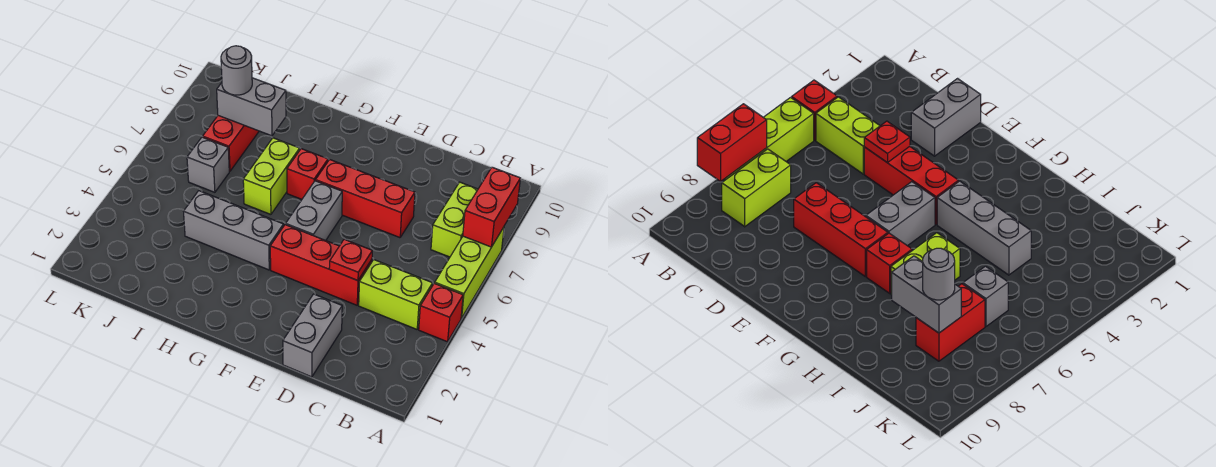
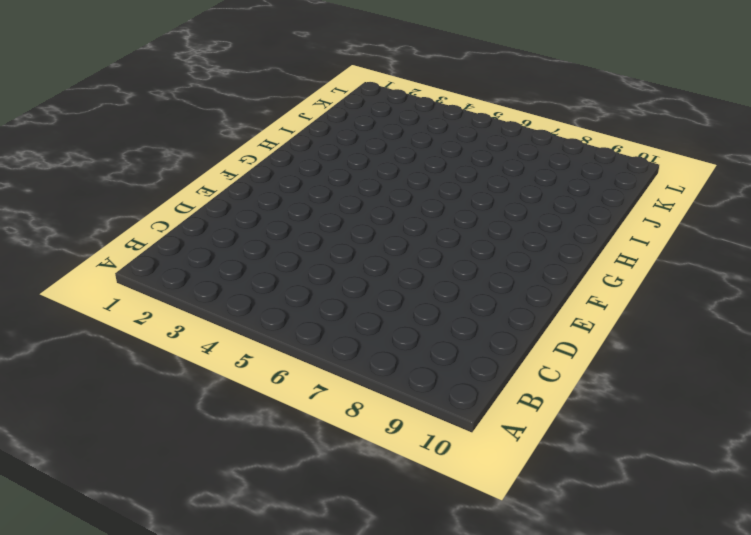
none -> red brick A4 level 1
none -> lime brick A5:A7 level 1
none -> lime brick B4:C4 level 1

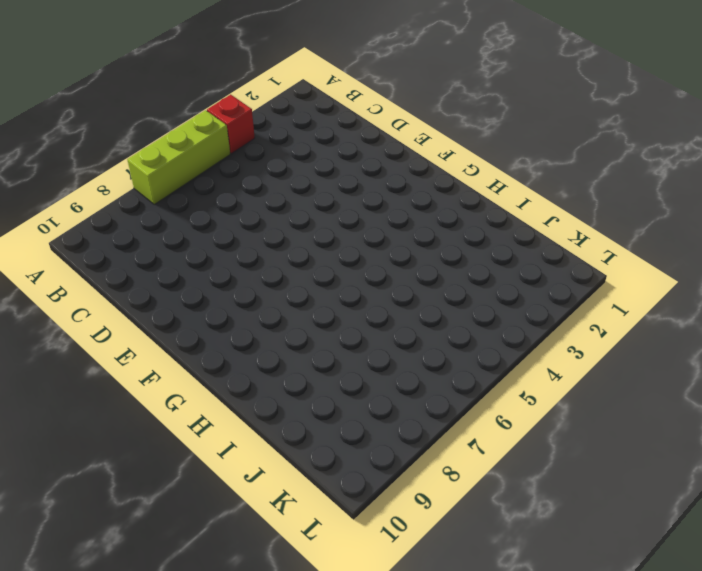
none -> lime brick B4:C4 level 1
none -> lime brick B7:B8 level 1
none -> grey brick D1:D2 level 1

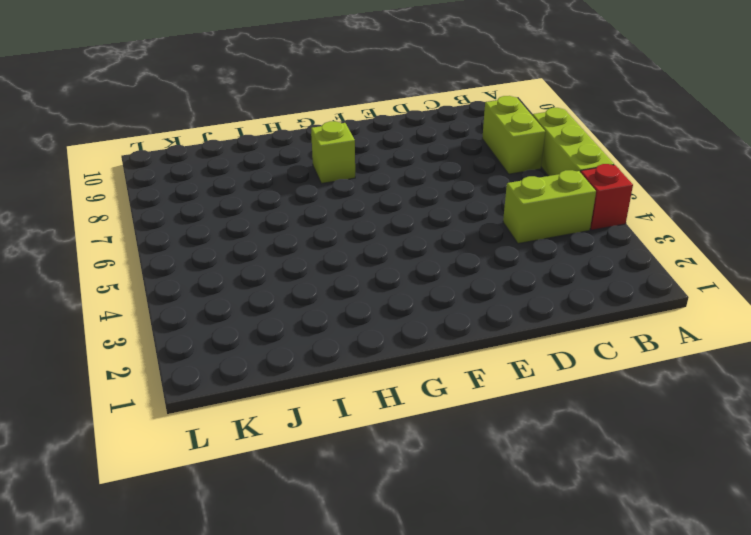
lime brick G8 level 1 -> none
none -> grey brick D1:D2 level 1
none -> red brick D4:F4 level 1
none -> red brick D7:F7 level 1

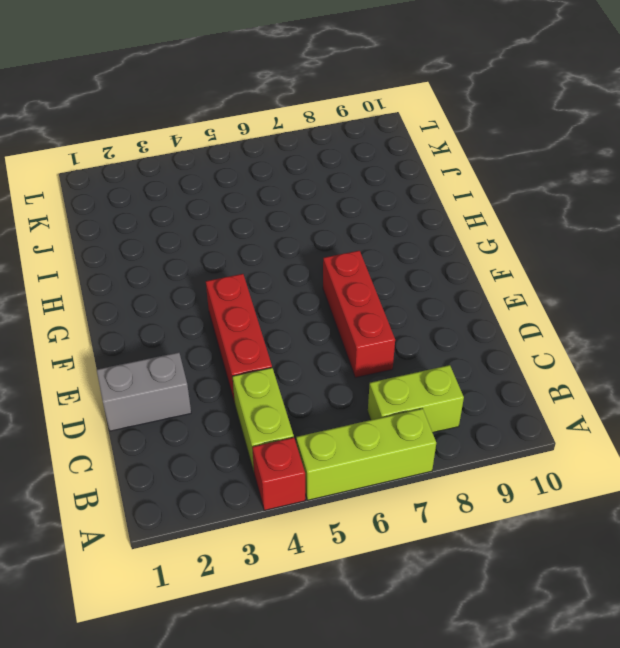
none -> grey brick F5:F6 level 1
none -> grey brick G4:I4 level 1
none -> red brick G7 level 1

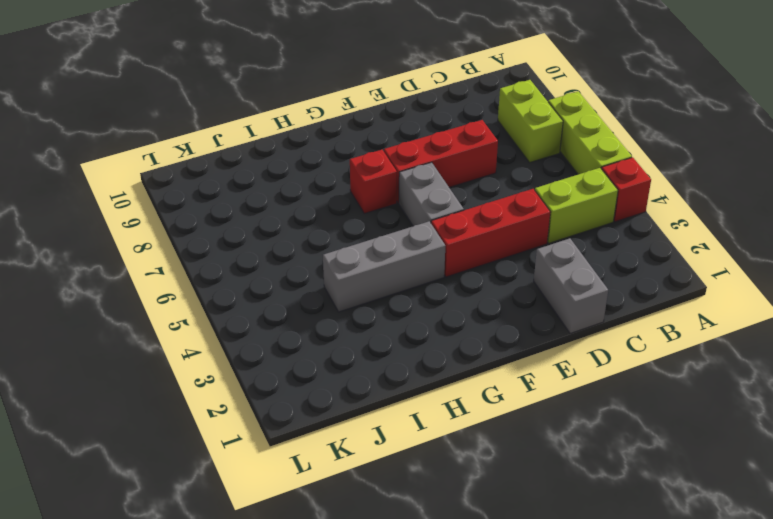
none -> lime brick H6:H7 level 1
none -> grey brick J6 level 1
none -> red brick J7:J8 level 1

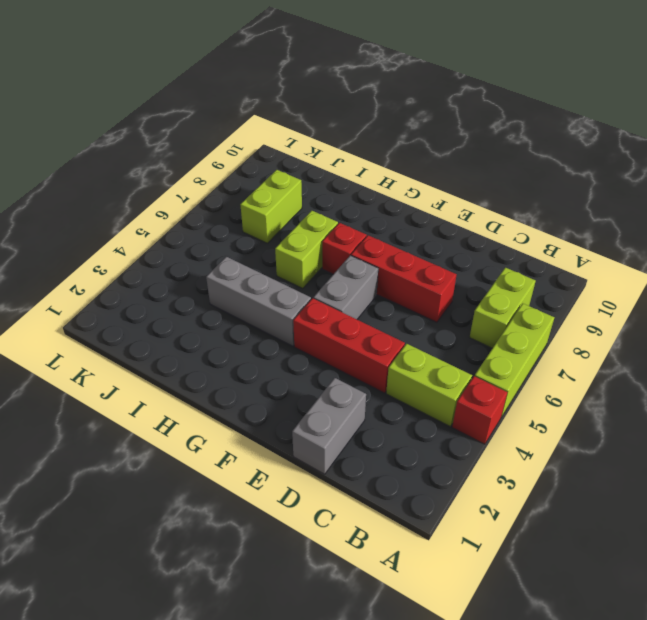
lime brick J7:J8 level 1 -> red brick J7:J8 level 1
none -> grey brick J6 level 1
none -> red brick A7:A8 level 2
none -> red plate D4 level 2

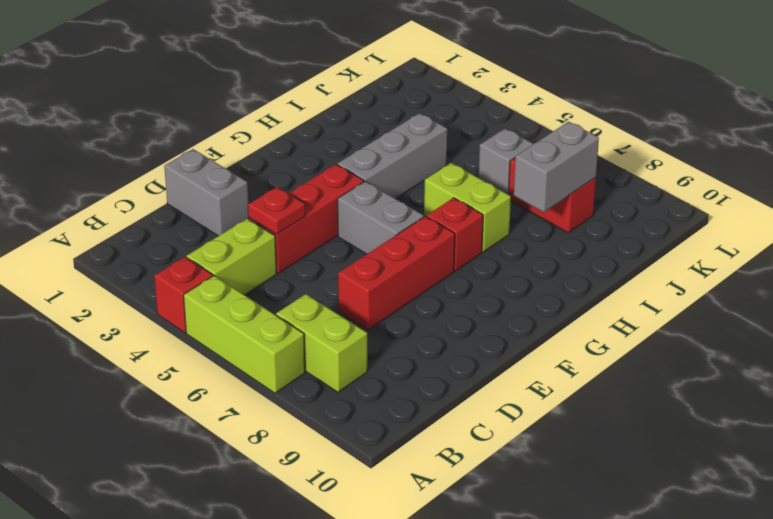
none -> red brick A7:A8 level 2
none -> grey round brick J8 level 3

